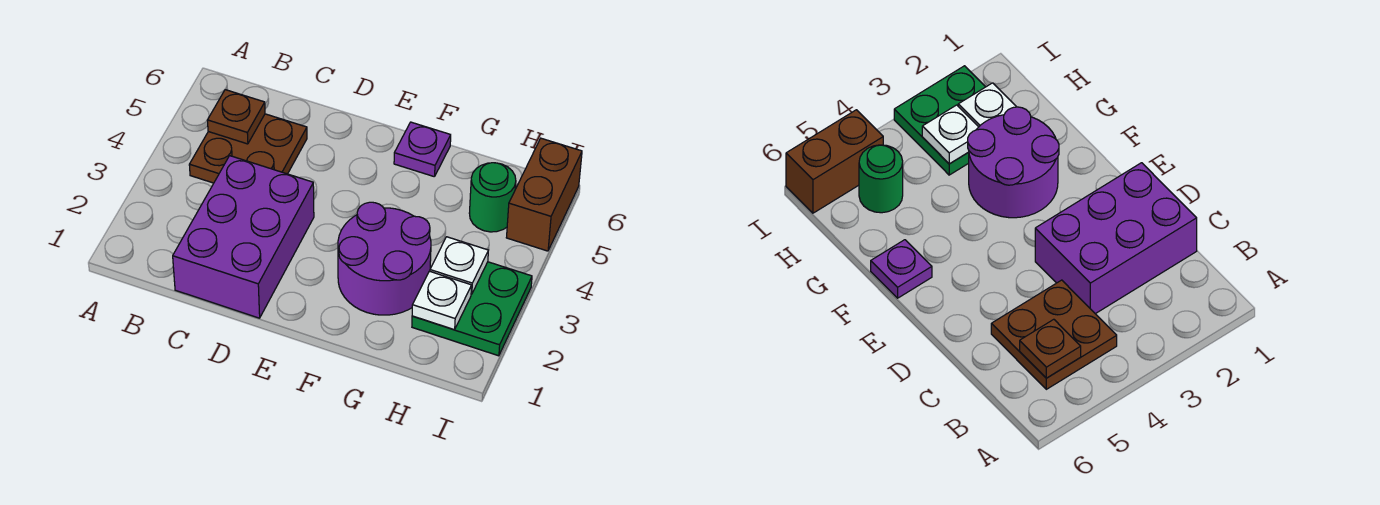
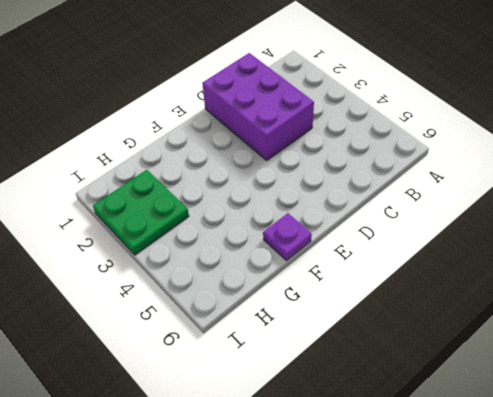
none -> brown plate B4:C5 level 1
none -> purple round brick F2:G3 level 1

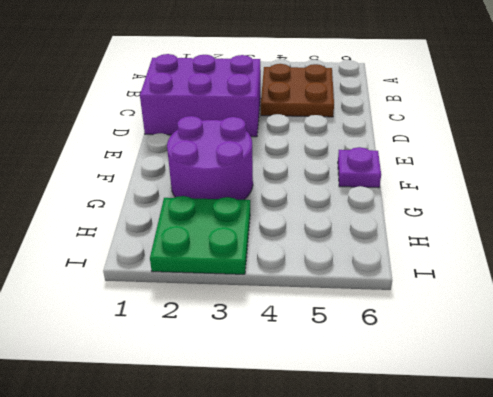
none -> green round brick H5 level 1
none -> brown brick I5:I6 level 1

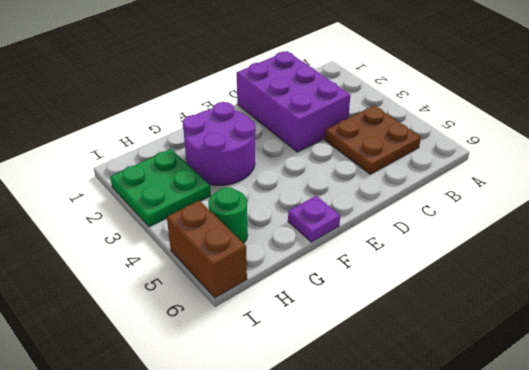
none -> brown plate B5 level 2
none -> white plate H2 level 2

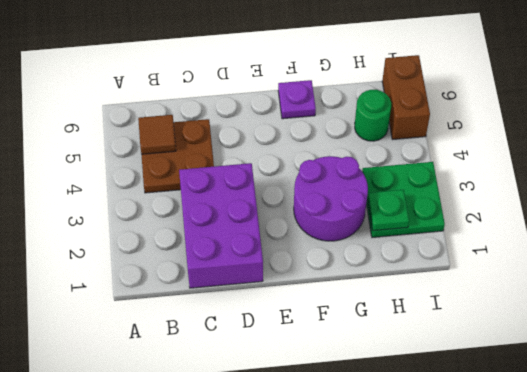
brown tile B5 level 2 -> brown plate B5 level 2
green plate H2 level 2 -> white plate H2 level 2
none -> white plate H3 level 2

